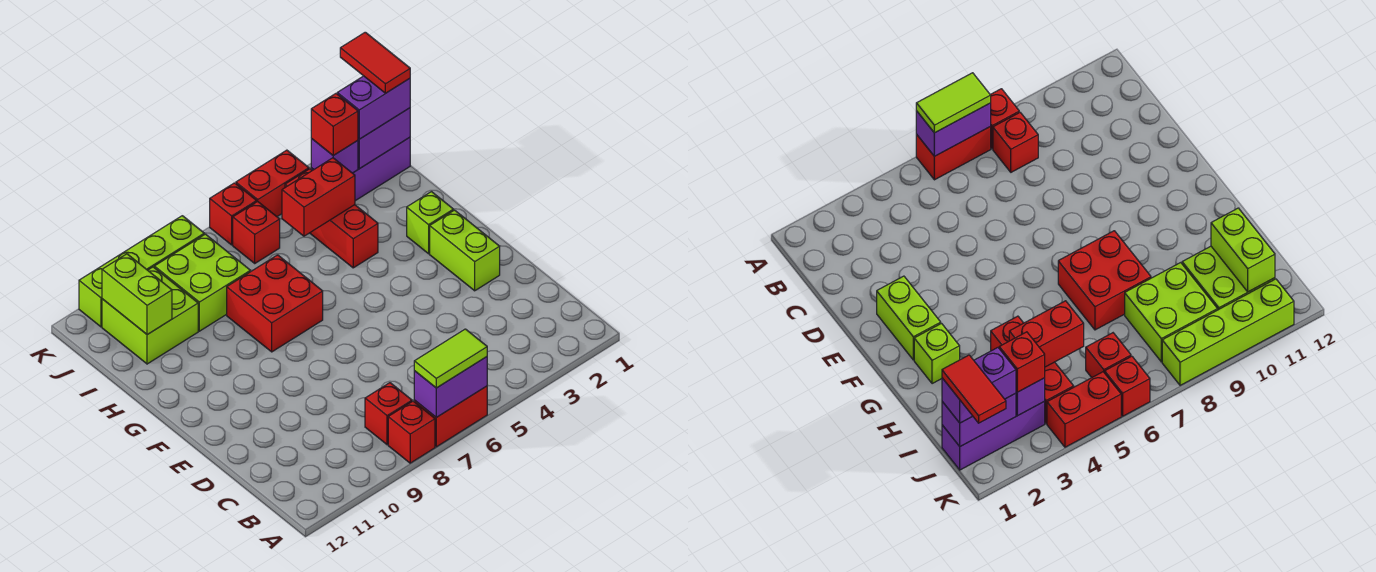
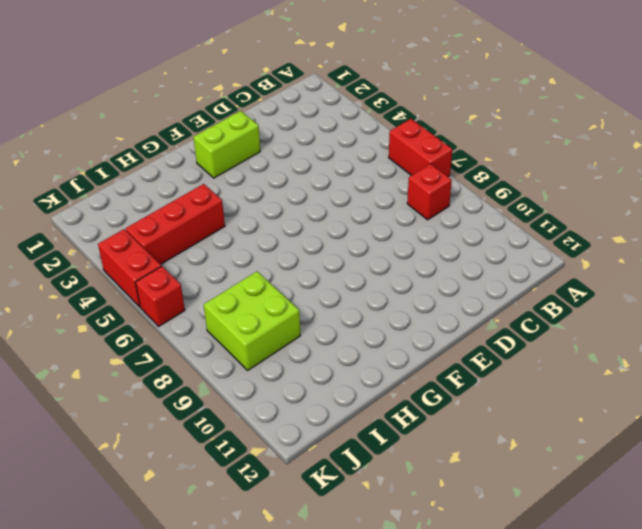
none -> red brick A8 level 1
none -> lime brick G2 level 1
none -> red brick G7:H8 level 1

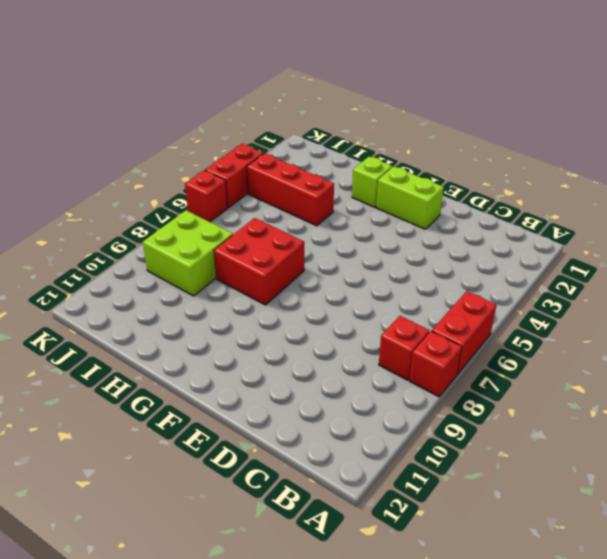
none -> lime brick I10:J11 level 1
none -> purple brick J1:J3 level 1
none -> red brick J6 level 1

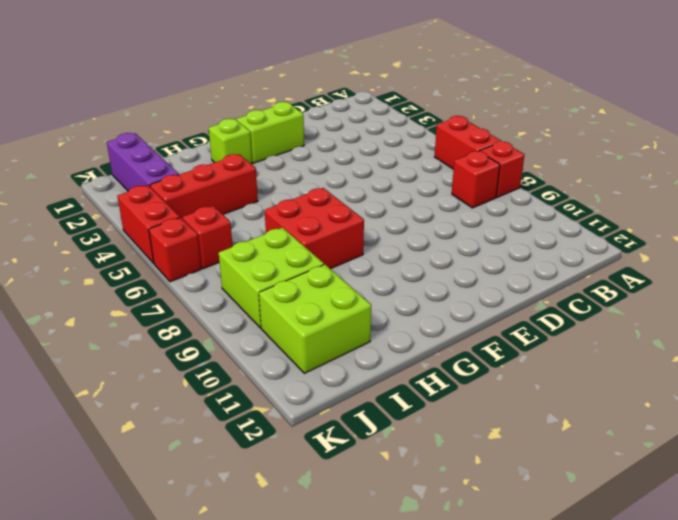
none -> lime brick K8:K11 level 1
none -> purple brick A6:A7 level 2
none -> red brick I4:I5 level 2

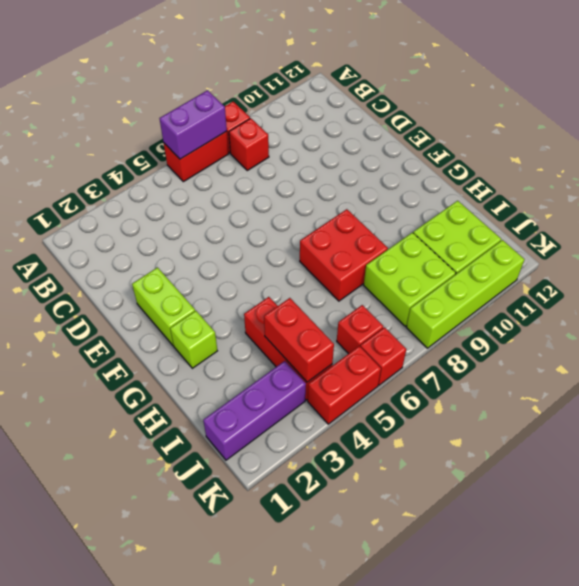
red brick I4:J4 level 2 -> red brick I4:I5 level 2
none -> lime brick I11:J11 level 2
none -> purple brick J1:J2 level 2
none -> purple brick J3 level 2

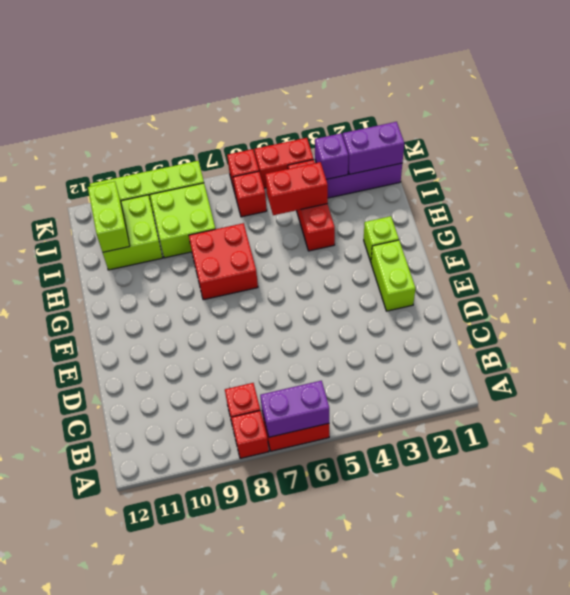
none -> lime tile A6:A7 level 3
none -> purple brick J1:J2 level 3
none -> red brick J3 level 3

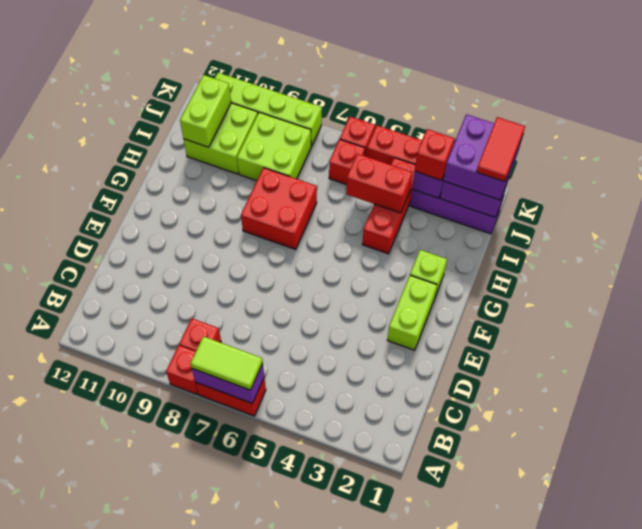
purple brick J1:K2 level 3 -> purple brick J1:J2 level 3

